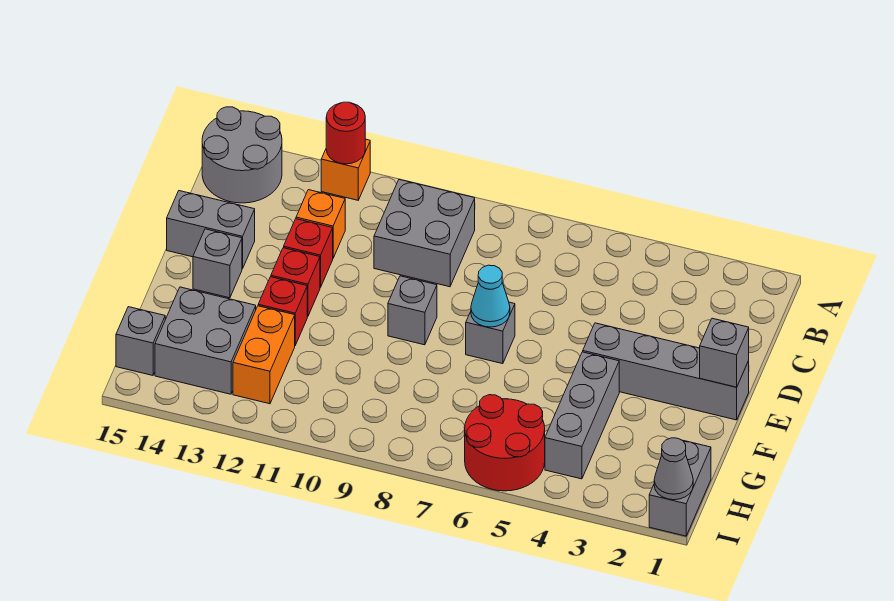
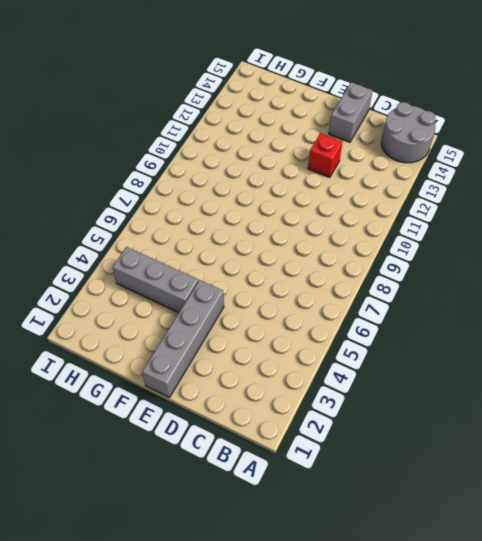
none -> orange brick A12 level 1
none -> grey brick B9:C10 level 1
none -> orange brick C12 level 1

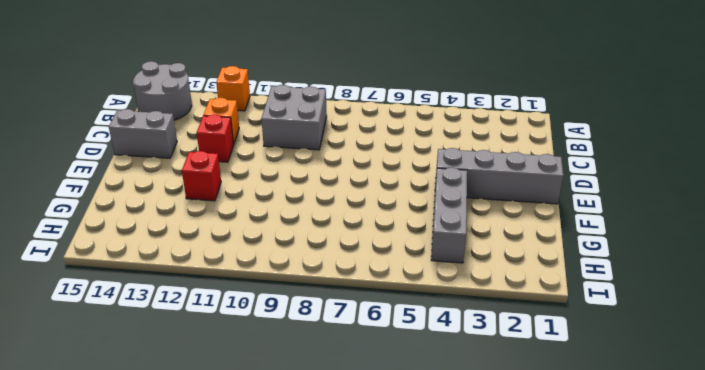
none -> grey brick E7 level 1
none -> grey brick E9 level 1
none -> red brick E12 level 1

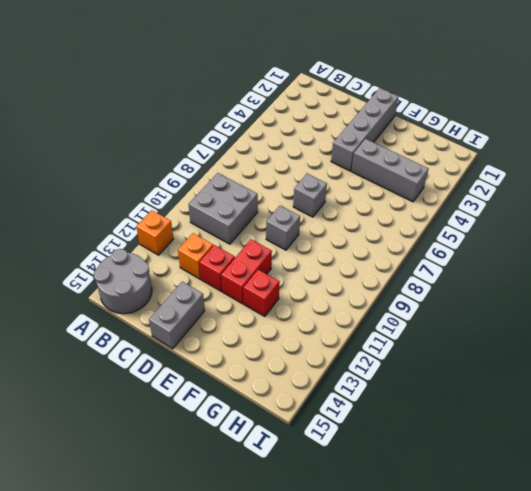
red brick E11:E12 level 1 -> red brick E12 level 1
none -> grey brick E14 level 1
none -> orange brick G12:H12 level 1
none -> grey brick G13:H14 level 1

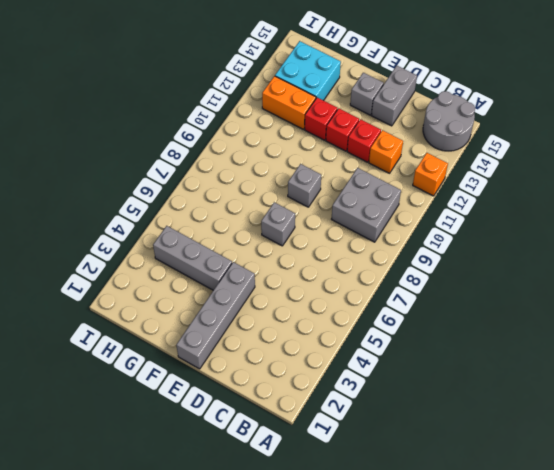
cyan brick G13:H14 level 1 -> grey brick G13:H14 level 1
none -> grey brick H1:I1 level 1
none -> red round brick H5:I6 level 1
none -> grey brick H15 level 1

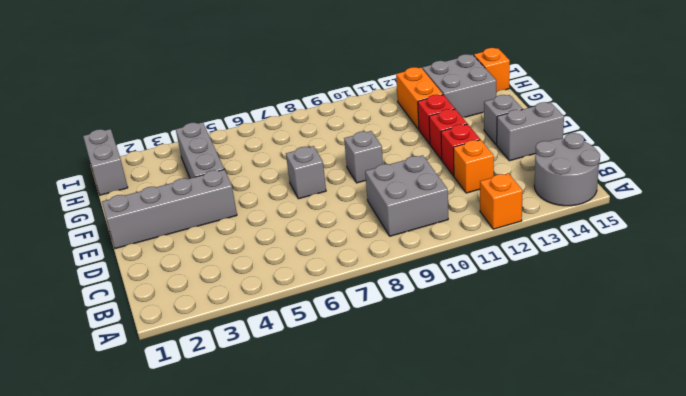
orange brick H15 level 1 -> grey brick H15 level 1
none -> red round brick H5:I6 level 1
none -> red round brick A12 level 2
none -> grey brick E1 level 2

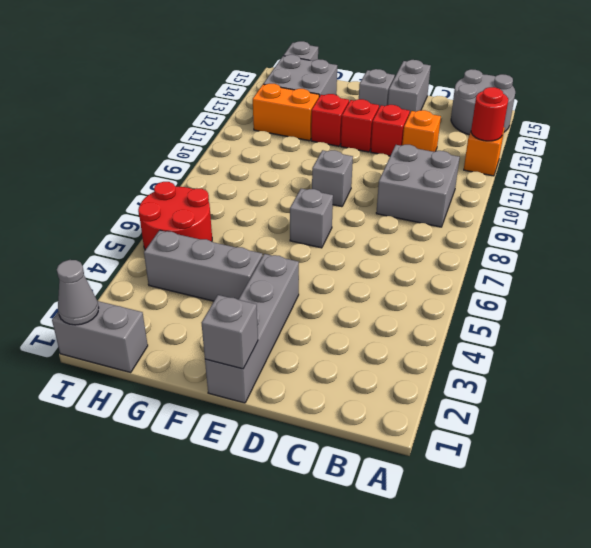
none -> cyan cone E7 level 2

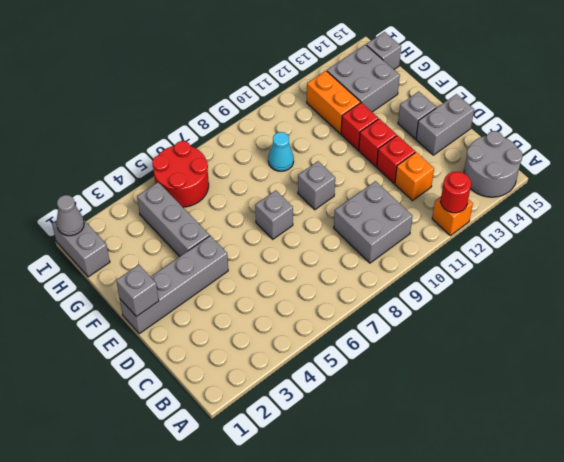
cyan cone G9 level 1 -> cyan cone E7 level 2

